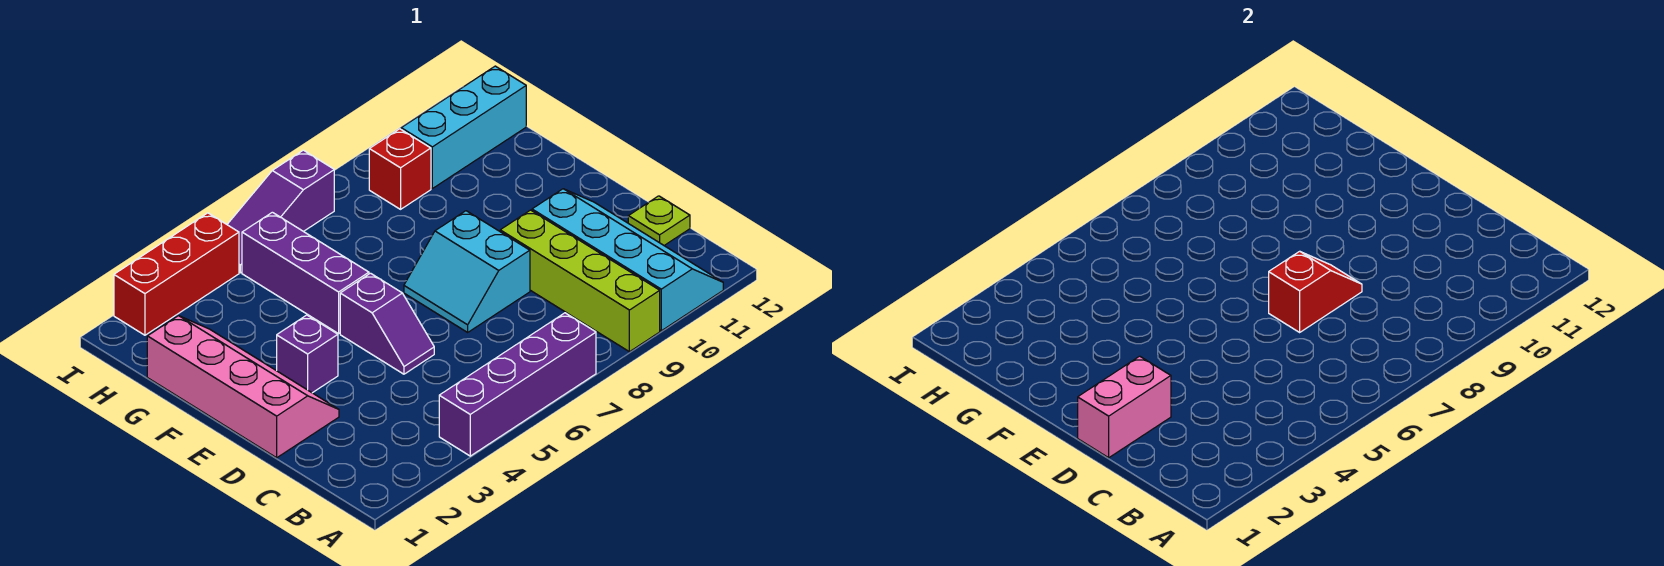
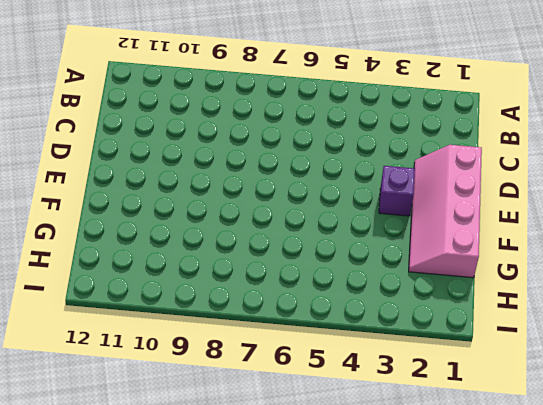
none -> purple brick A4:A7 level 1
none -> lime brick A9:D9 level 1
none -> cyan slope A10:D11 level 1 top 10

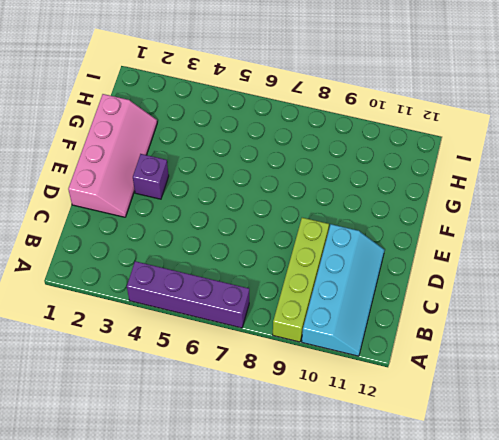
none -> lime plate C12 level 1
none -> purple slope D5:E5 level 1 top E
none -> cyan slope D7:E8 level 1 top 8

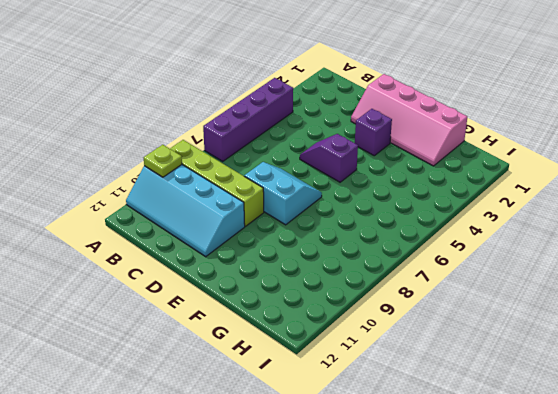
lime plate A10 level 2 -> lime plate C12 level 1
none -> purple brick F5:H5 level 1
none -> red brick H9 level 1
none -> cyan brick H10:H12 level 1

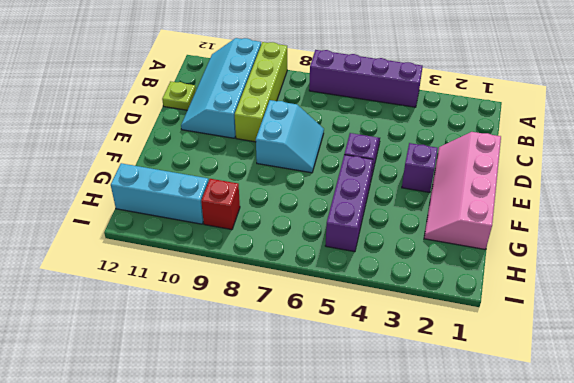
none -> red brick I2:I4 level 1
none -> purple slope I5:I7 level 1 top 7
none -> pink brick D1:D2 level 2

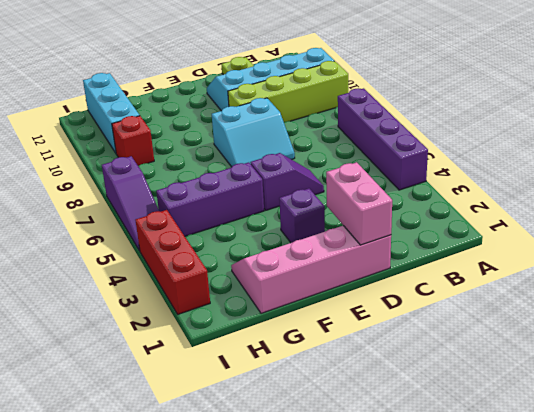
none -> red slope D7:D8 level 2 top 7

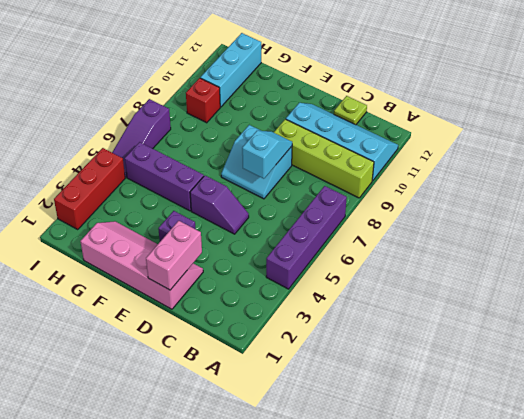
cyan slope D7:D8 level 2 top 7 -> red slope D7:D8 level 2 top 7

